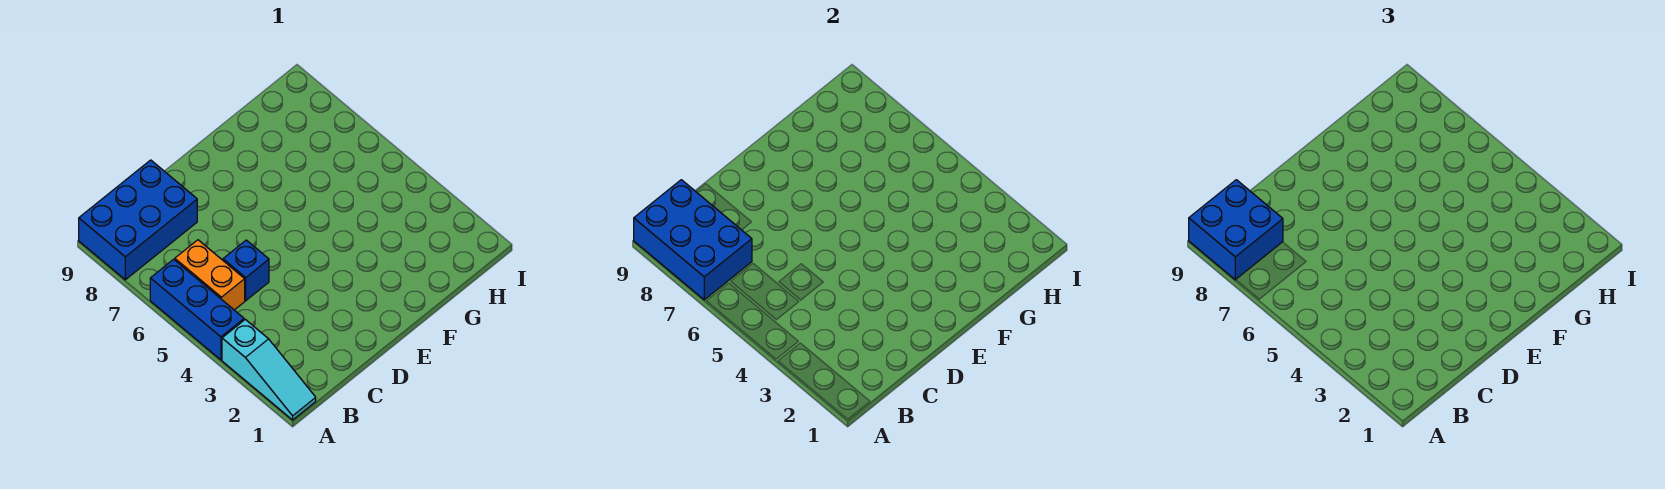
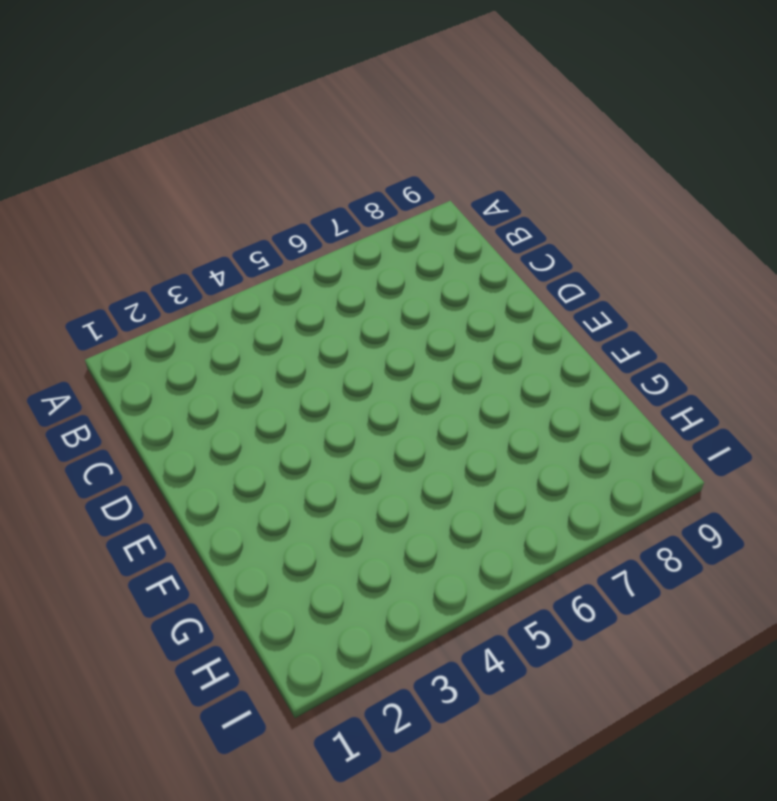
none -> cyan slope A1:A3 level 1 top 3
none -> blue brick A4:A6 level 1

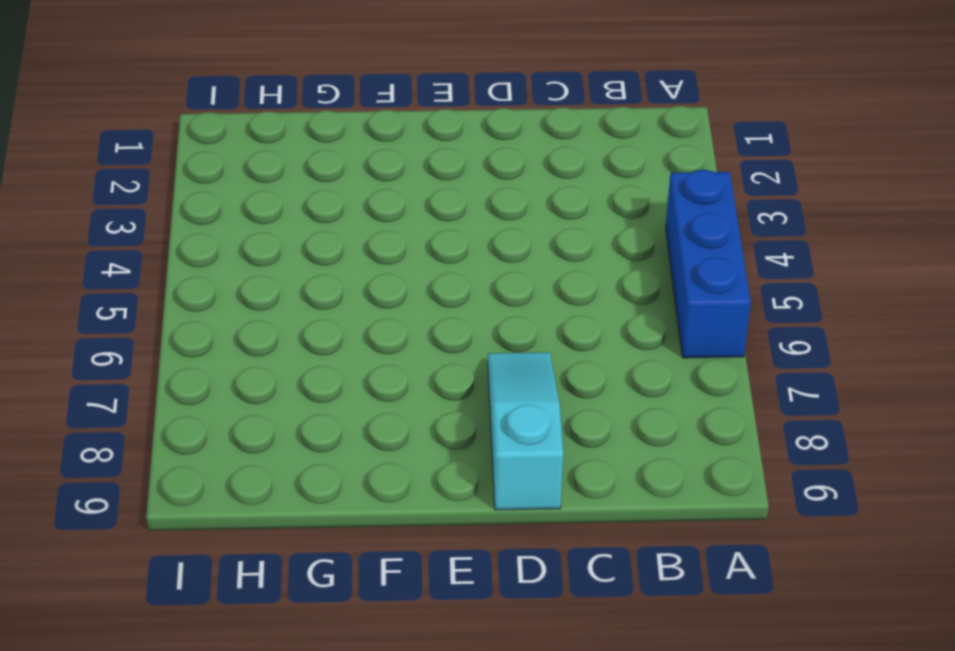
cyan slope D7:D9 level 1 top 9 -> cyan slope A1:A3 level 1 top 3
none -> blue brick A8:C9 level 1
none -> orange brick B5:B6 level 1

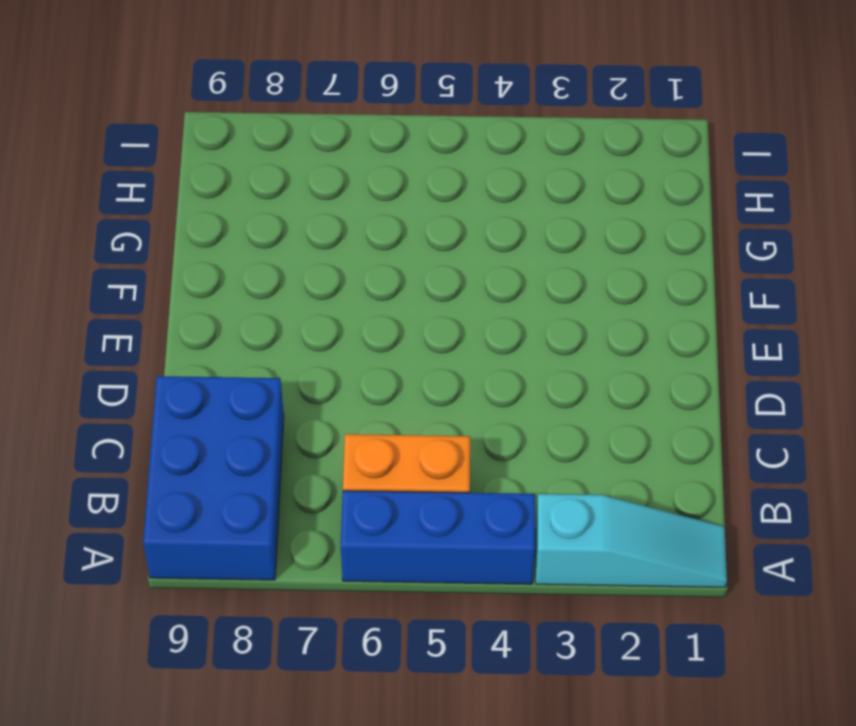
none -> blue brick C5 level 1
none -> blue brick A7:B9 level 2

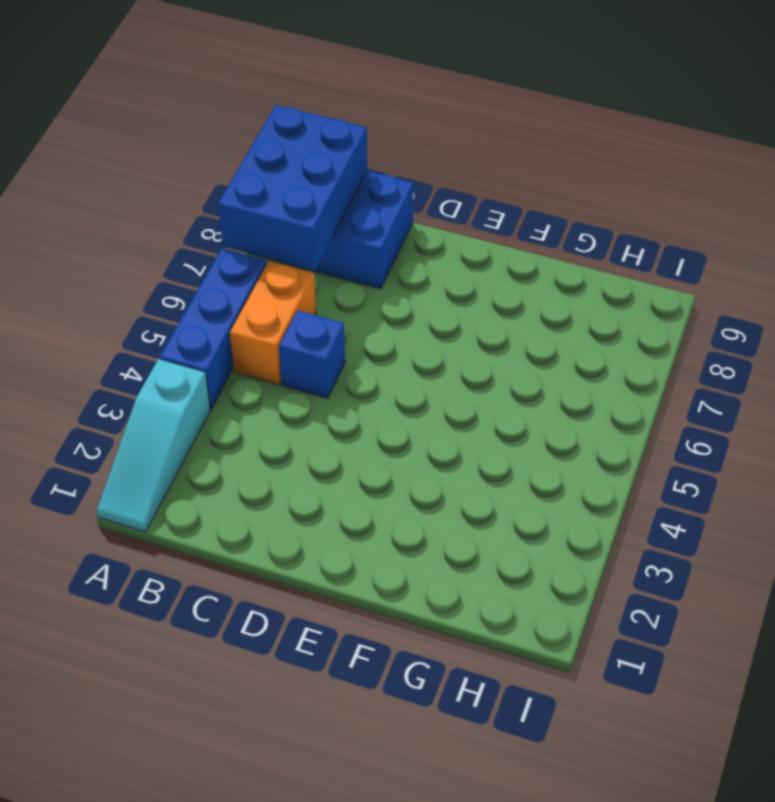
none -> blue brick A8:B9 level 3

